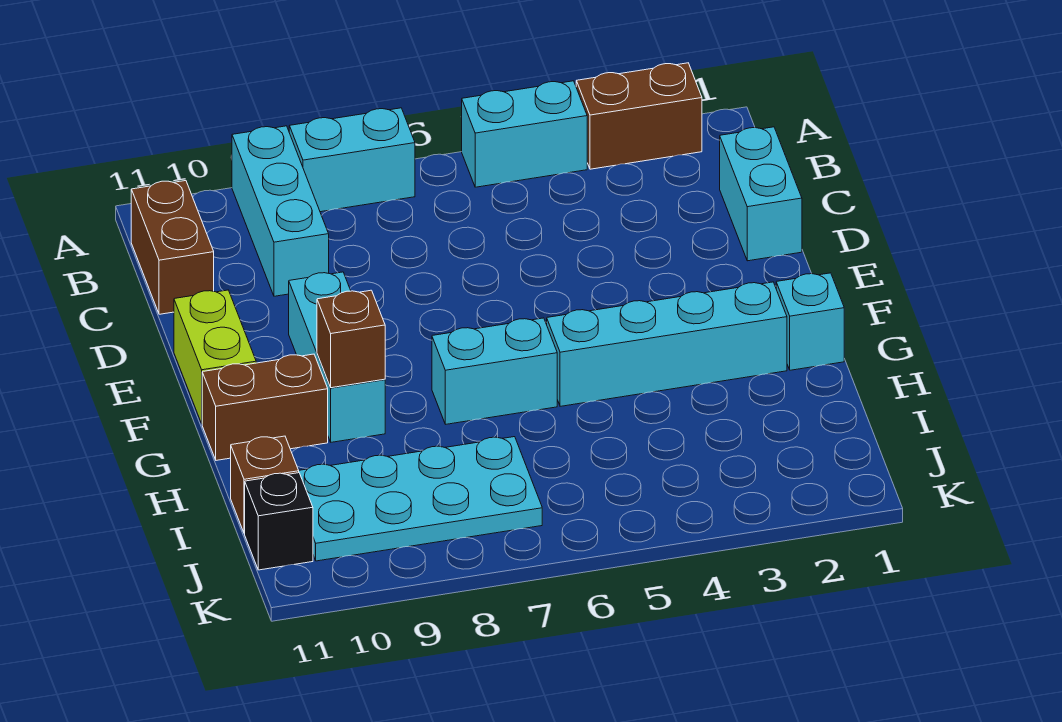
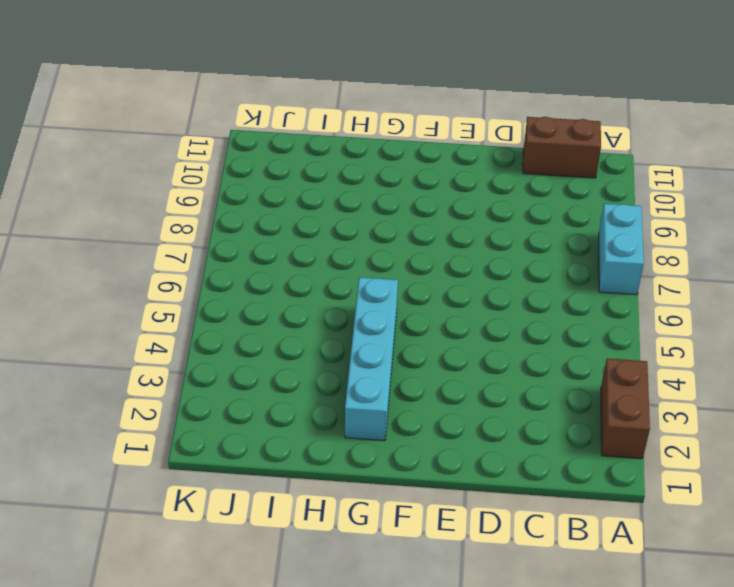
none -> cyan brick A4:A5 level 1
none -> cyan brick A9:C9 level 1
none -> cyan brick C1:D1 level 1

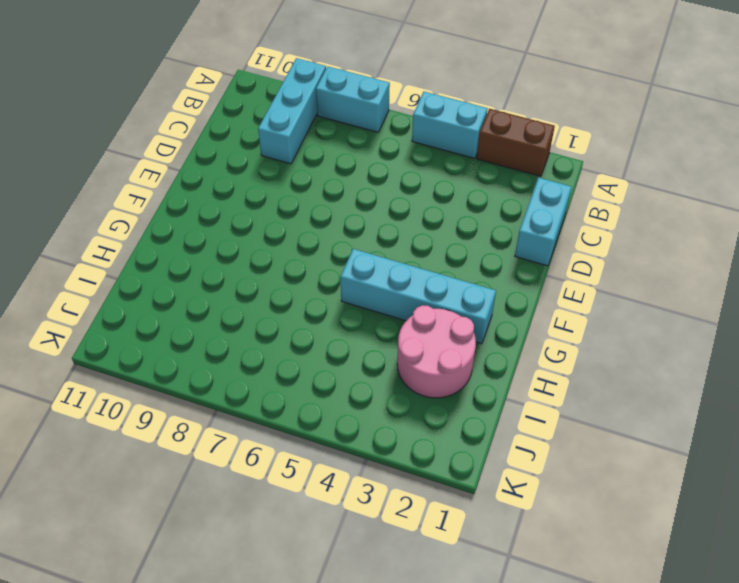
pink round brick H2:I3 level 1 -> none
none -> brown brick B11:C11 level 1
none -> cyan brick E9:G9 level 1
none -> lime brick E11:F11 level 1

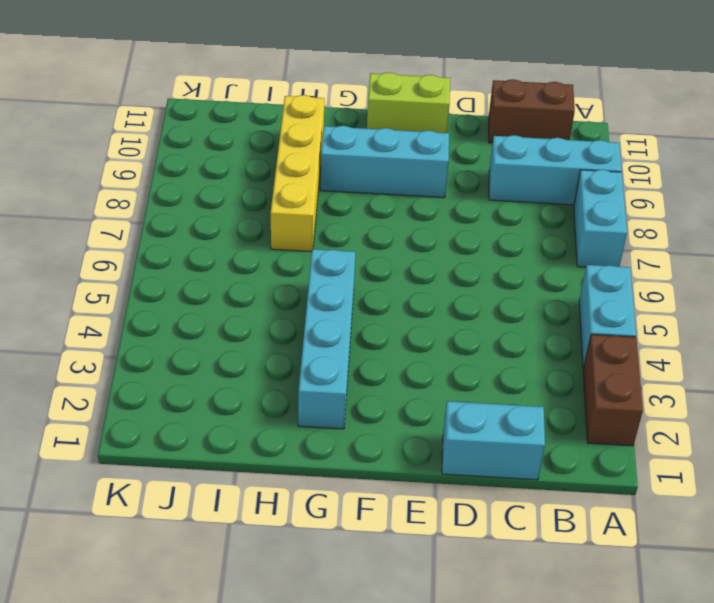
yellow brick H7:H10 level 1 -> none
none -> cyan brick G1 level 1
none -> cyan brick G6:G7 level 1
none -> brown brick G10:G11 level 1

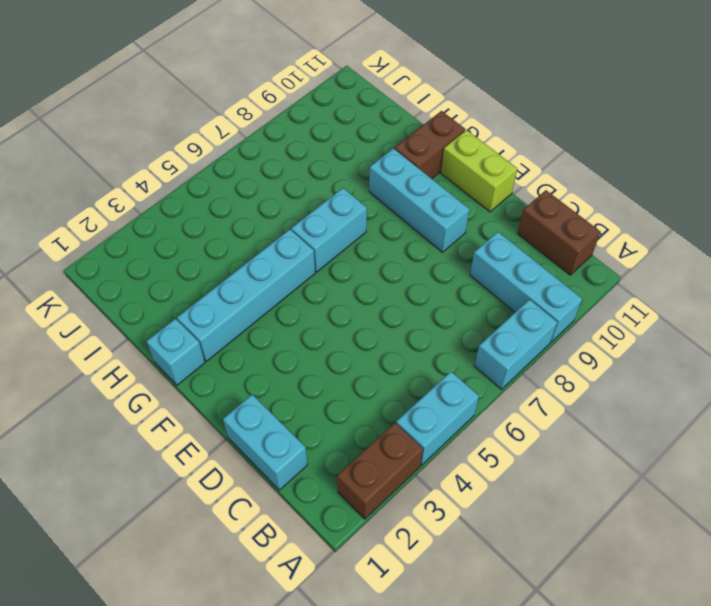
none -> cyan plate I7:J10 level 1
none -> brown brick I11 level 1
none -> black brick J11 level 1

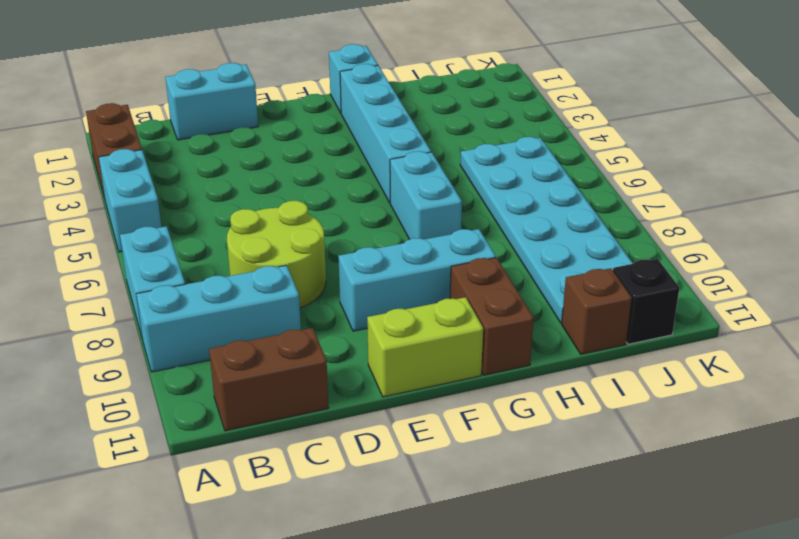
lime round brick C7:D8 level 1 -> none
cyan plate I5:J10 level 1 -> cyan plate I7:J10 level 1
none -> brown brick G9 level 2

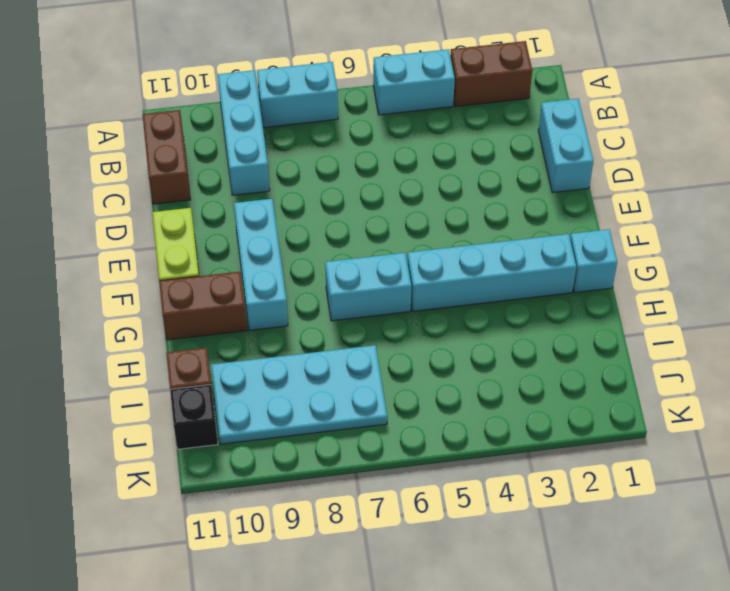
none -> brown brick G9 level 2

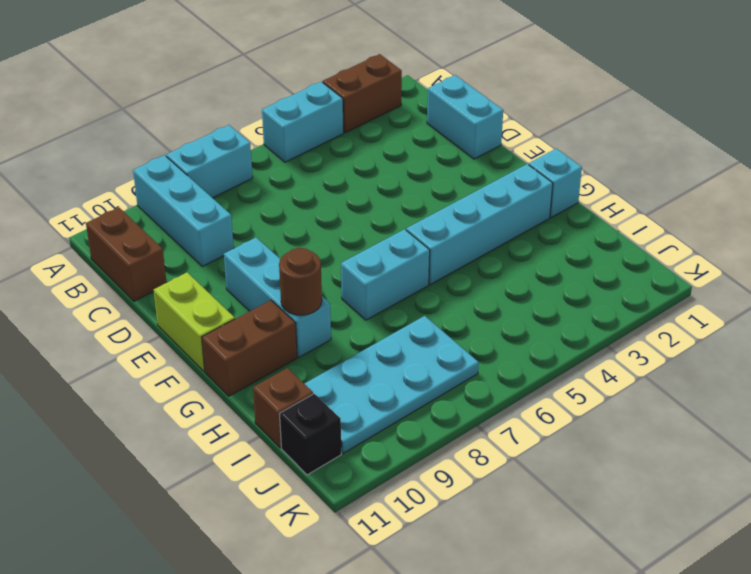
brown round brick G9 level 2 -> brown brick G9 level 2

